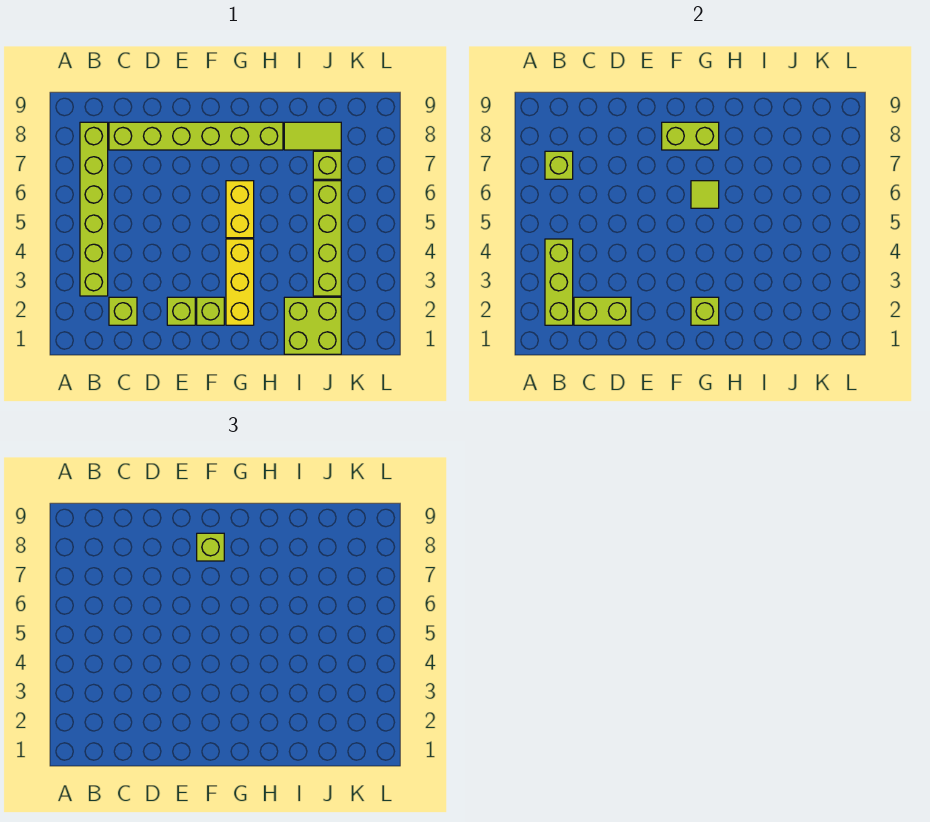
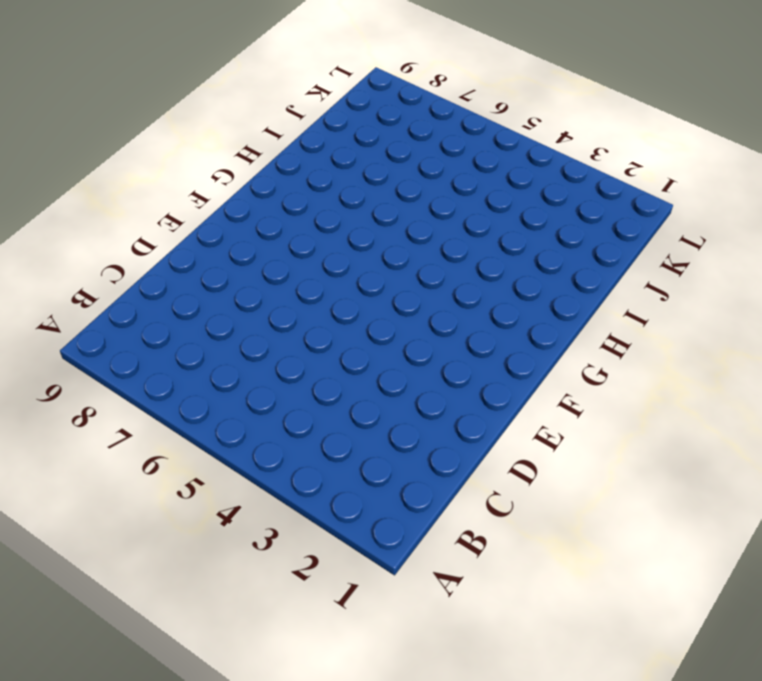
none -> lime brick B3:B8 level 1
none -> lime brick C2 level 1
none -> lime brick C8:H8 level 1

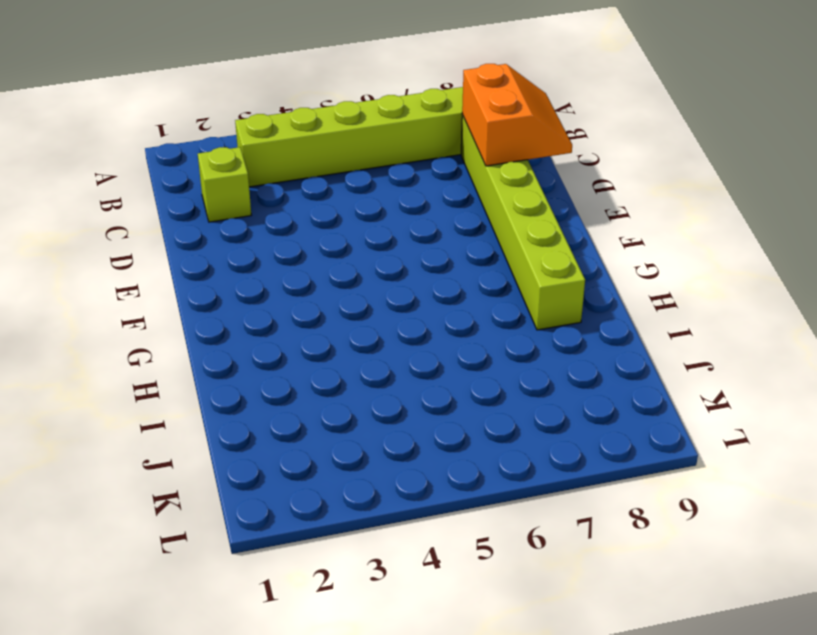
orange slope C8:D9 level 2 top 8 -> none
none -> lime brick E2 level 1
none -> lime brick F2 level 1
none -> yellow brick G2:G4 level 1

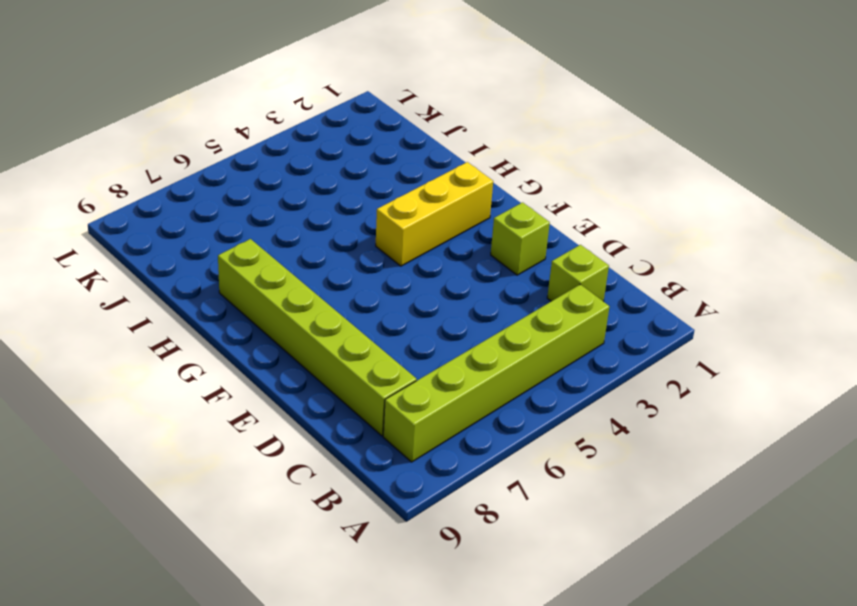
none -> lime brick F2 level 1
none -> yellow brick G5:G6 level 1
none -> lime brick I1:J2 level 1

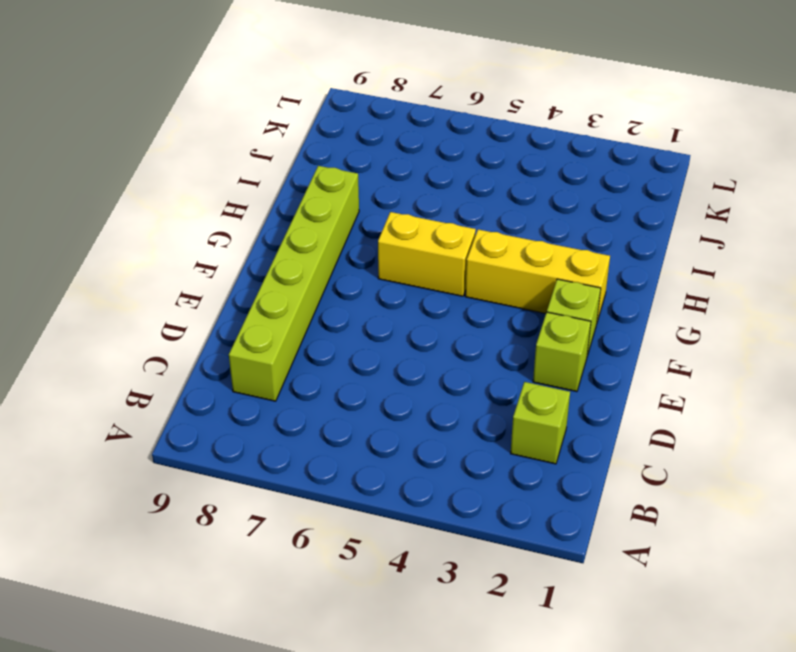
none -> lime brick B3:B8 level 1
none -> lime brick I1:J2 level 1
none -> lime tile I8:J8 level 1

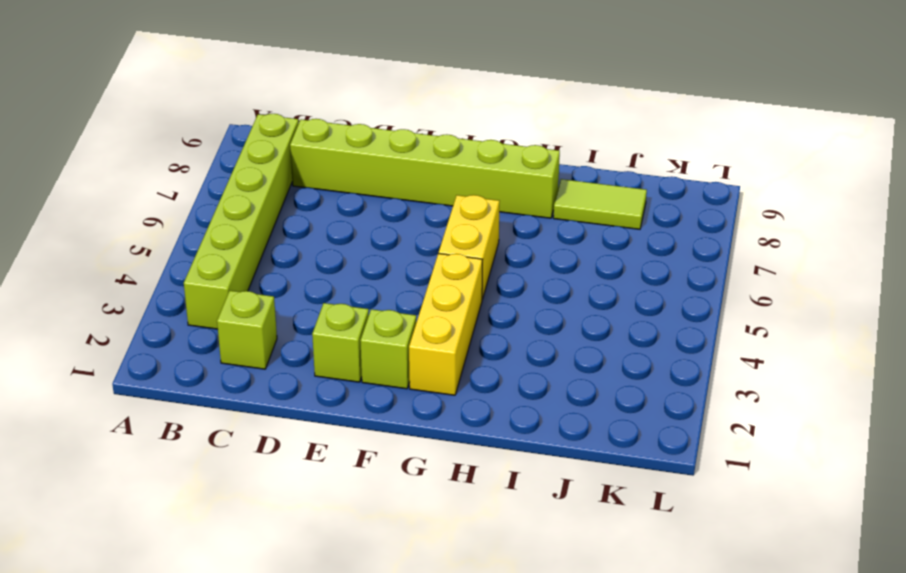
none -> lime brick I1:J2 level 1
none -> lime brick J3:J6 level 1
none -> lime brick J7 level 1

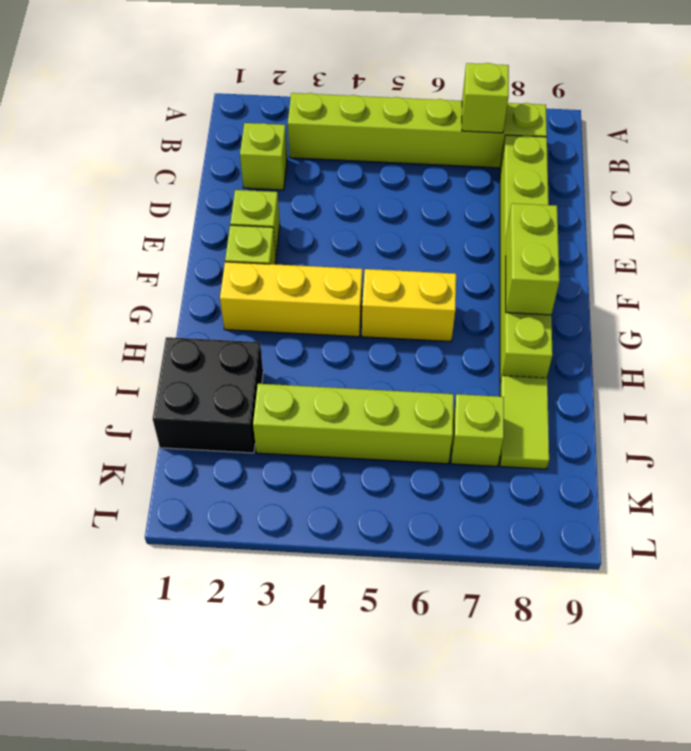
black brick I1:J2 level 1 -> lime brick I1:J2 level 1
none -> lime brick B2:B4 level 2
none -> lime brick C2:D2 level 2
none -> lime brick G2 level 2

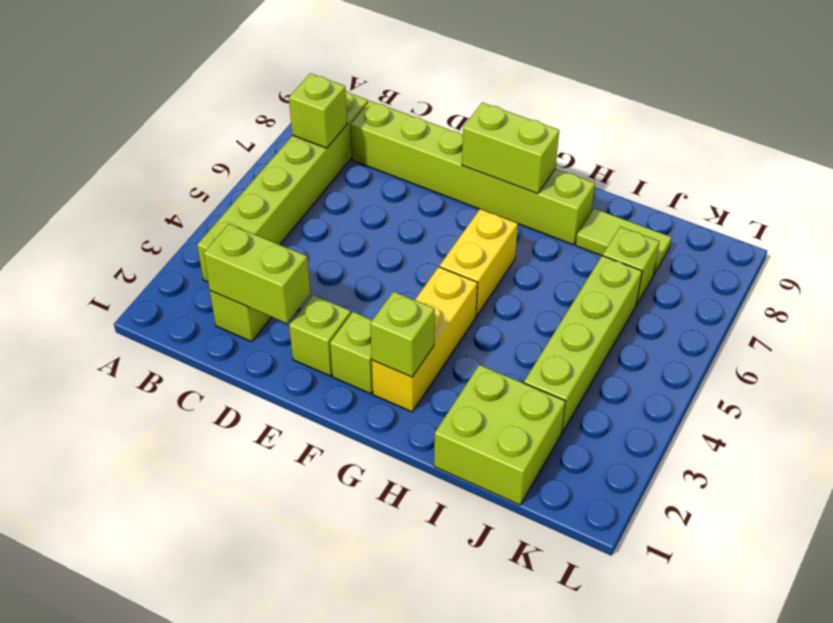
none -> lime brick B2:B4 level 2
none -> lime tile G6 level 2
none -> lime brick F8 level 3

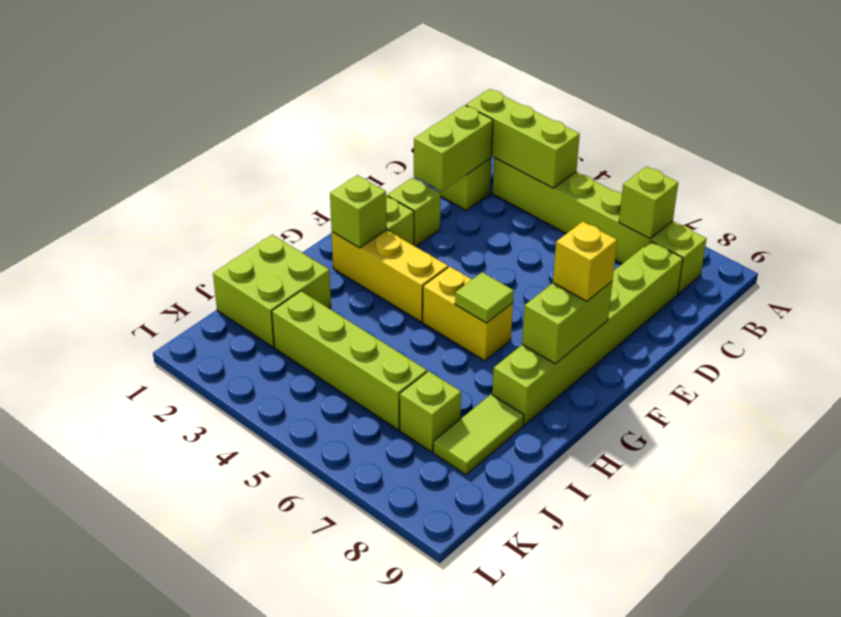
yellow brick F8 level 3 -> lime brick F8 level 3

